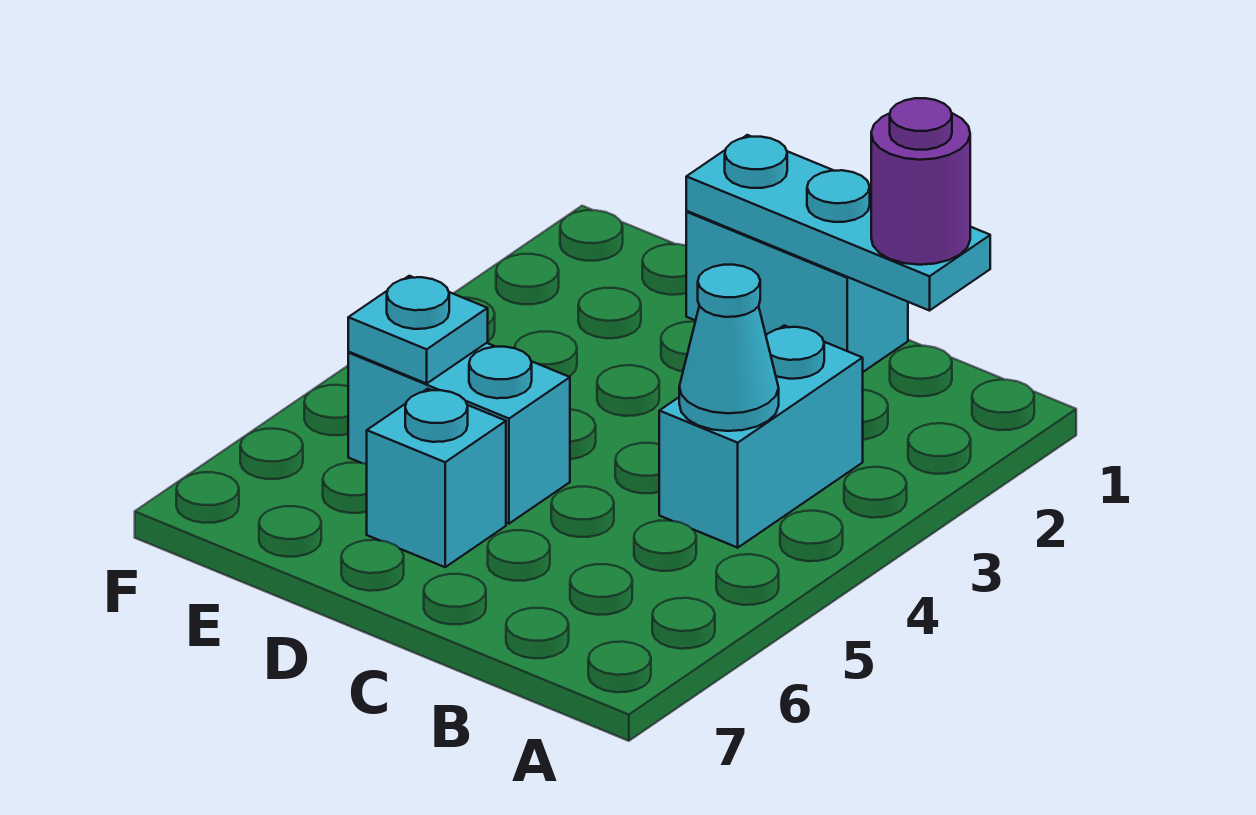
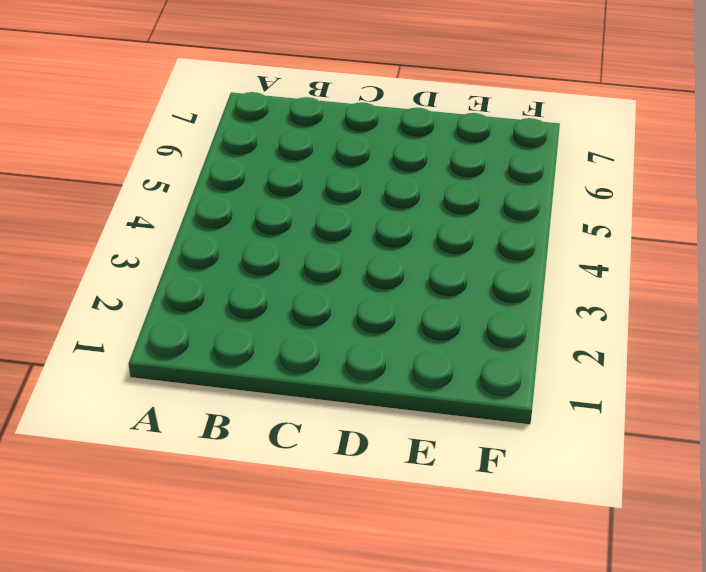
none -> cyan brick B3:B4 level 1
none -> cyan brick C1:D1 level 1

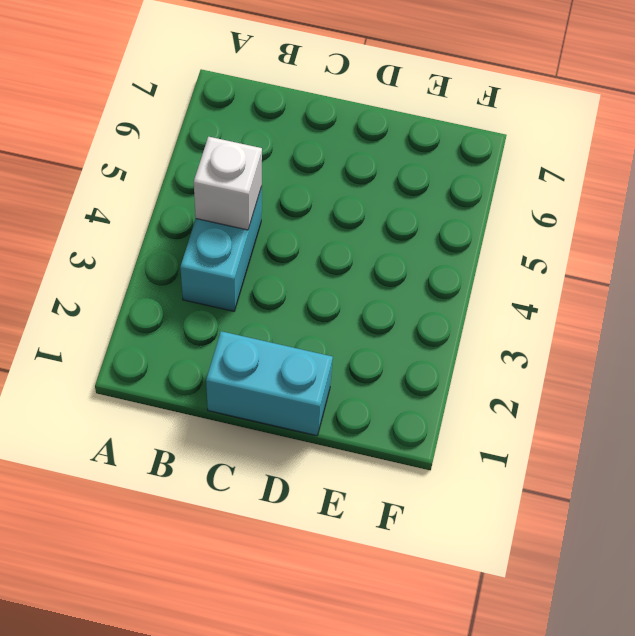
white brick B4 level 2 -> cyan cone B4 level 2
none -> cyan brick D5:E5 level 1
none -> cyan brick D6 level 1

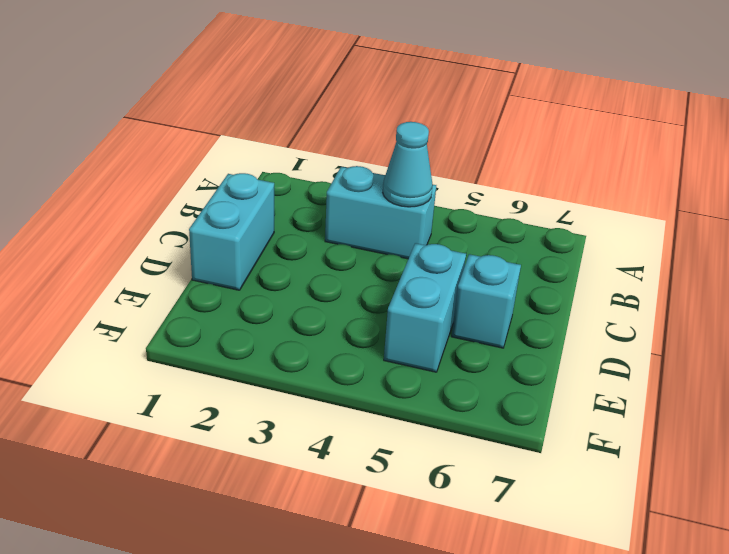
none -> cyan plate B1:D1 level 2
none -> cyan plate E5 level 2

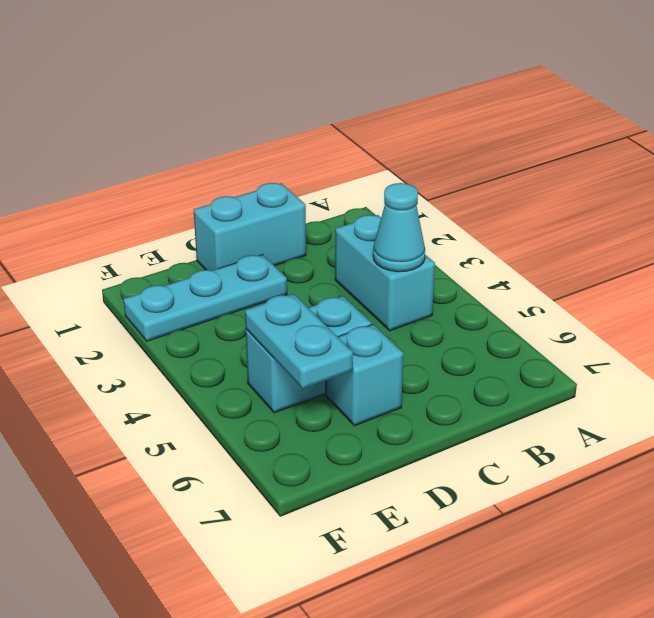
cyan plate D2:F2 level 1 -> cyan plate B1:D1 level 2
cyan plate E5:E6 level 2 -> cyan plate E5 level 2
none -> purple round brick B1 level 3

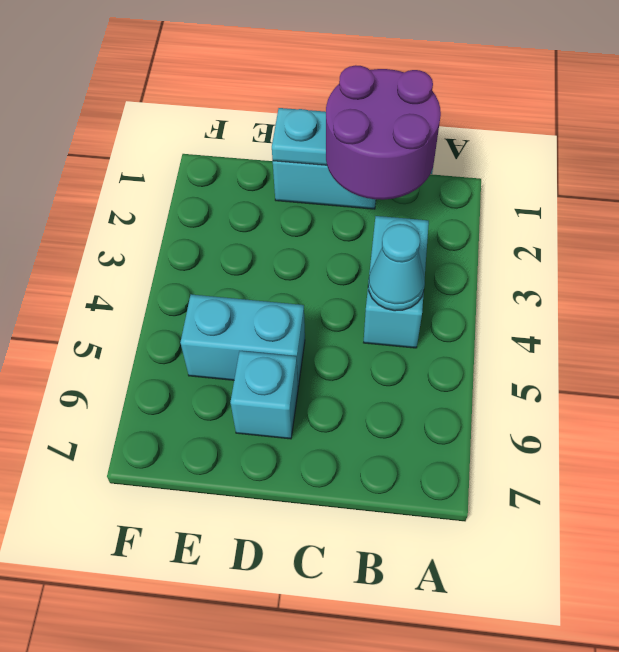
purple round brick B1:C2 level 3 -> purple round brick B1 level 3
none -> cyan plate E5 level 2

